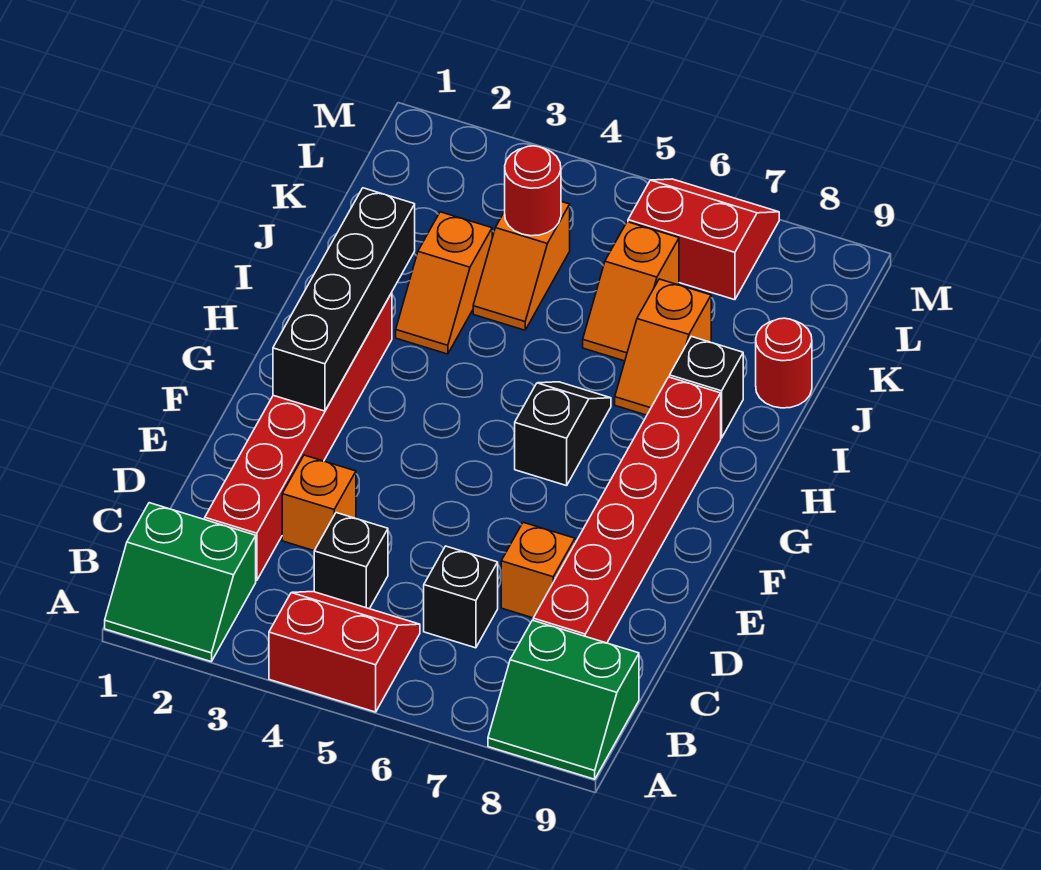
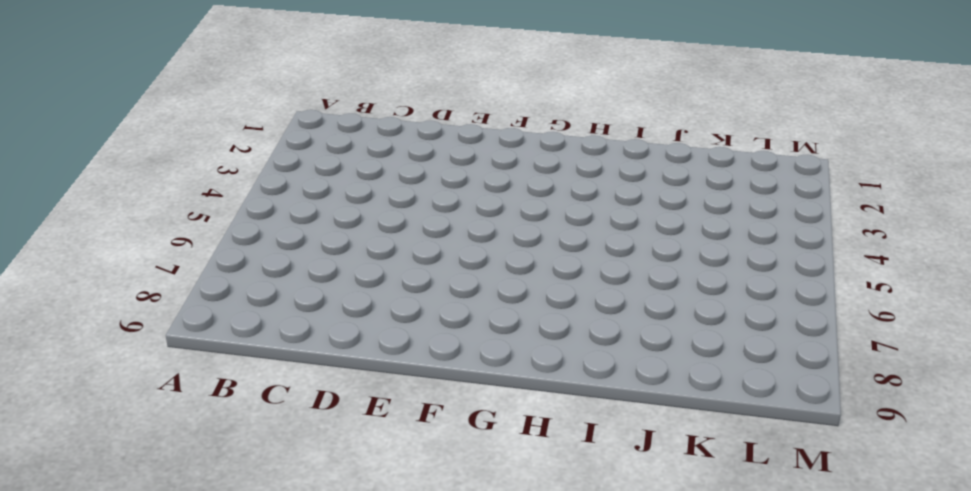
none -> green slope A1:B2 level 1 top B
none -> red slope A4:B5 level 1 top A
none -> green slope A8:B9 level 1 top B

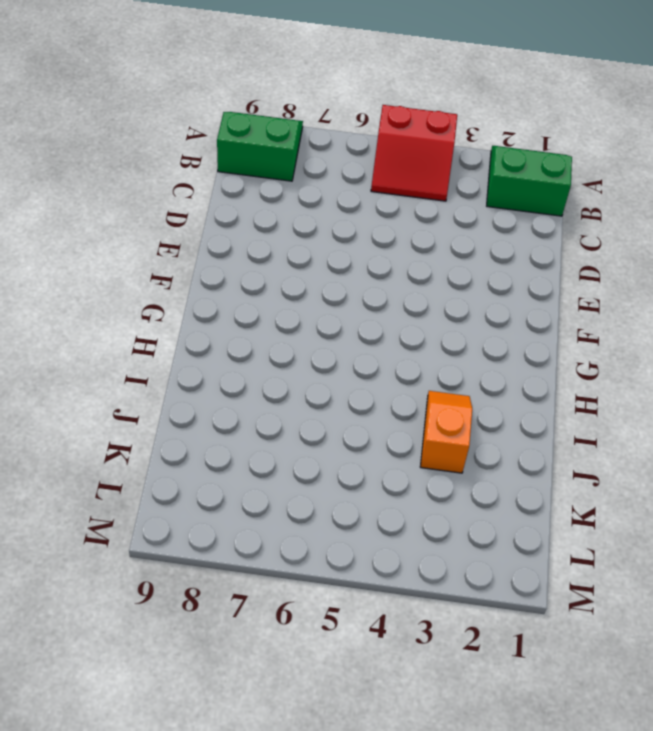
none -> red brick C2:H2 level 1
none -> black brick C4 level 1
none -> black brick C6 level 1

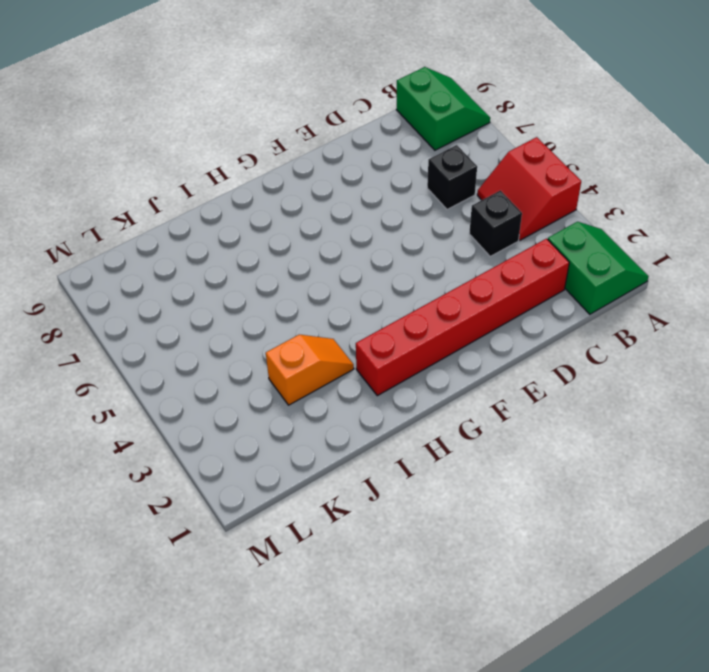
none -> red brick C8:H8 level 1
none -> orange brick D3 level 1
none -> orange brick D7 level 1

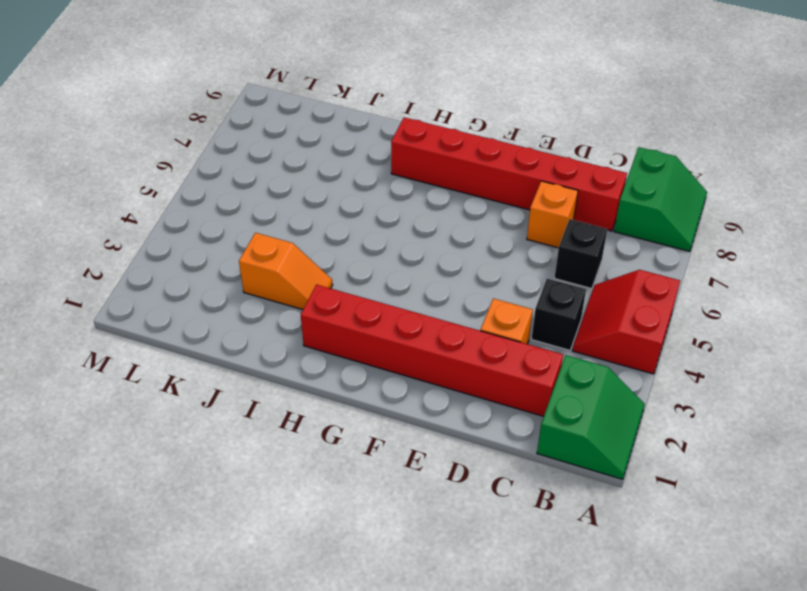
none -> black slope G6:H6 level 1 top G
none -> orange slope I7:J7 level 1 top J
none -> black brick I8 level 1

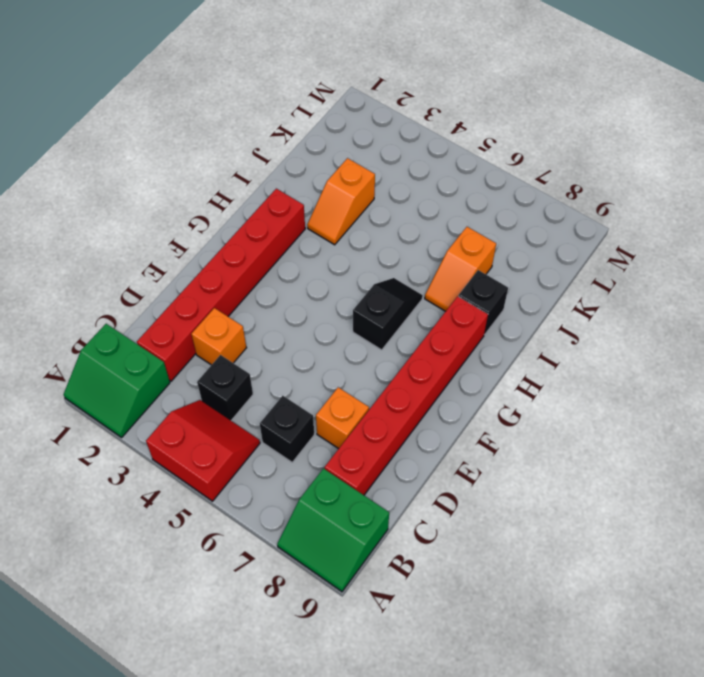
none -> orange slope J4:K4 level 1 top K
none -> orange slope J6:K6 level 1 top K
none -> red round brick J9 level 1

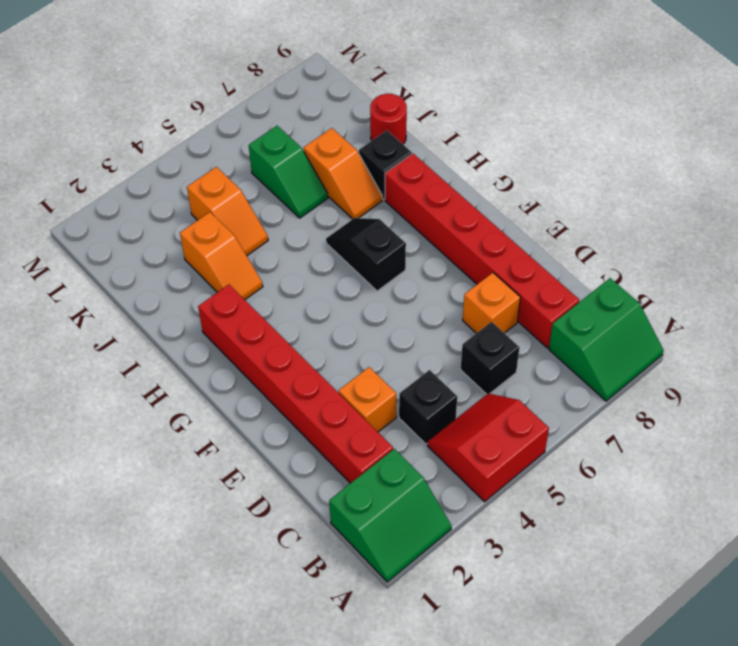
green slope J6:K6 level 1 top K -> orange slope J6:K6 level 1 top K
none -> red slope L6:M7 level 1 top L
none -> black brick F2:I2 level 2
none -> red round brick K4 level 2

